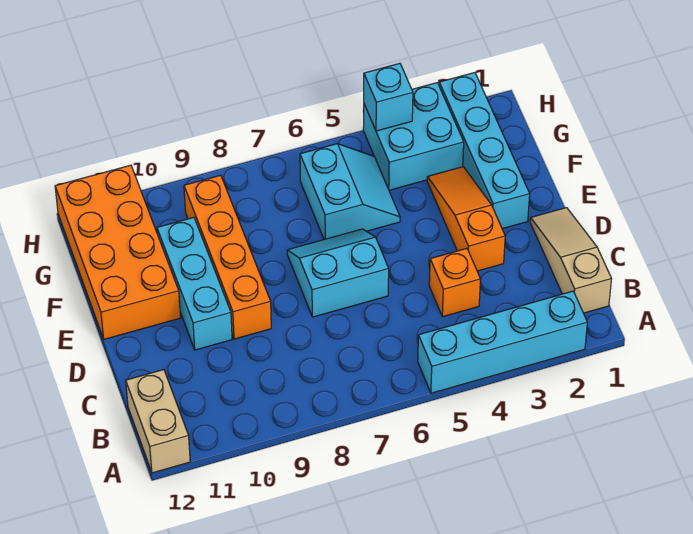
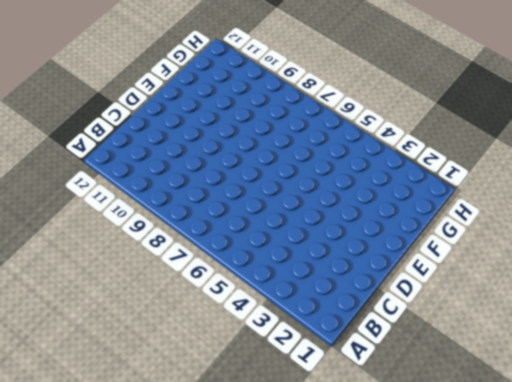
none -> cyan brick A2:A5 level 1
none -> tan brick A12:B12 level 1
none -> tan slope B1:D1 level 1 top B

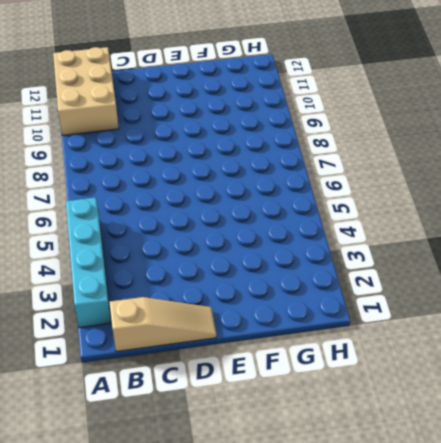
tan brick A10:B12 level 1 -> tan brick A12:B12 level 1
none -> orange brick C4 level 1
none -> orange slope D3:F3 level 1 top D
none -> cyan slope D6:E7 level 1 top D

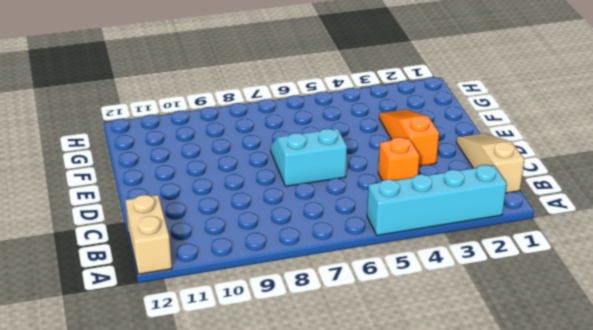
none -> orange brick D9:G9 level 1
none -> cyan brick D10:F10 level 1
none -> cyan brick E2:H2 level 1

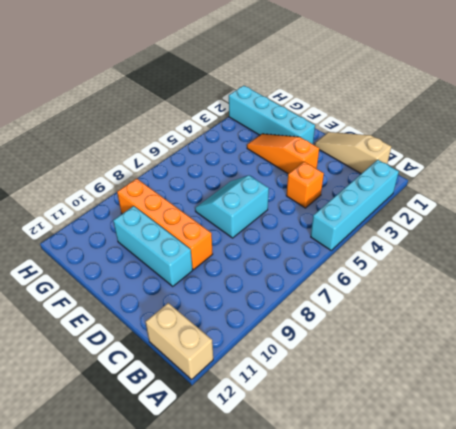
none -> orange brick E11:H12 level 1
none -> cyan slope F5:G6 level 1 top 6
none -> cyan brick G3:H4 level 1

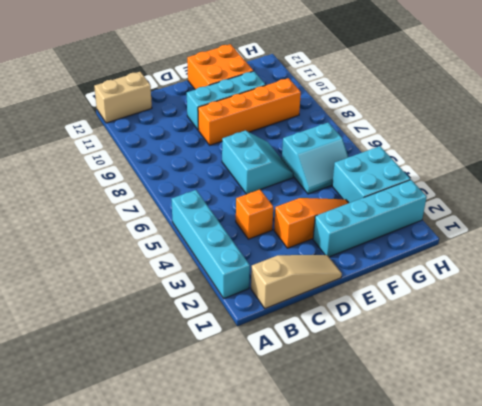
orange brick E11:F12 level 1 -> orange brick E11:H12 level 1
none -> cyan brick H4 level 2

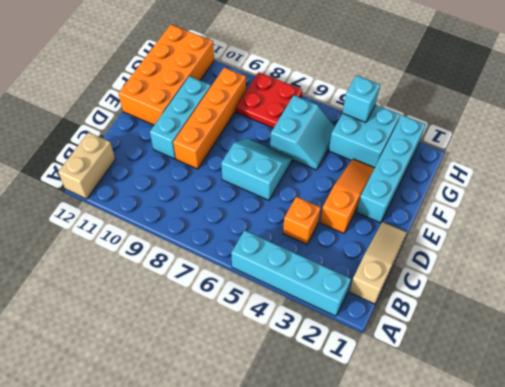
red plate G7:H8 level 1 -> none

